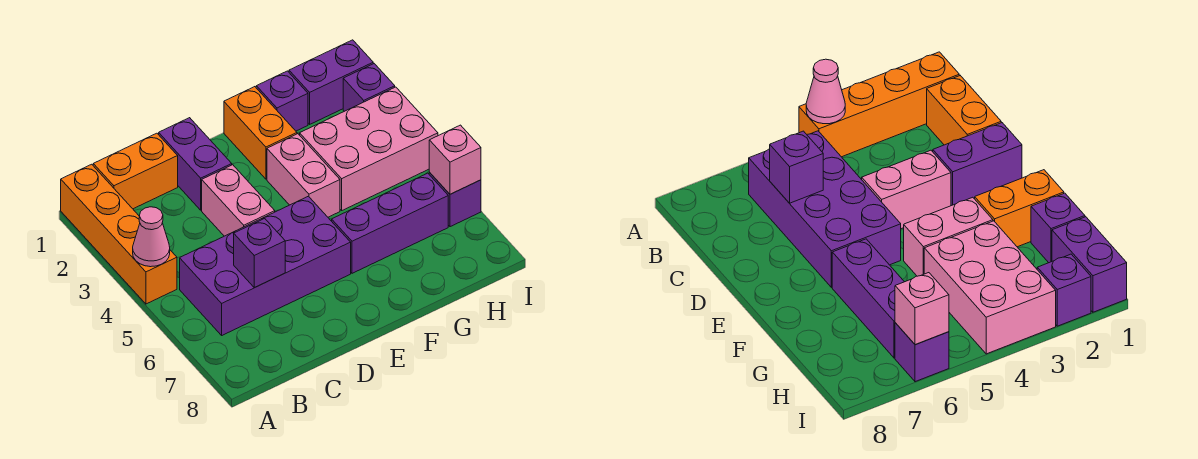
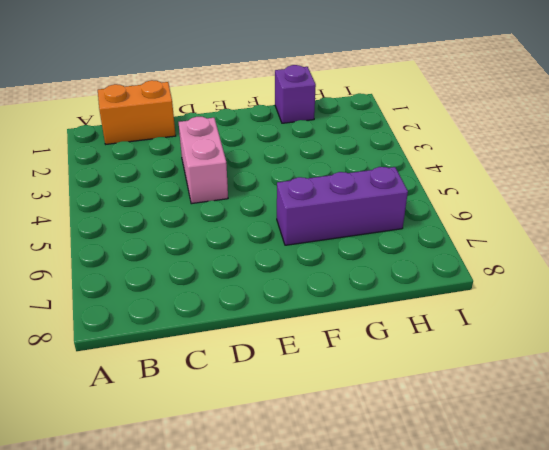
none -> orange brick A1:A4 level 1
none -> purple brick B5:E6 level 1
none -> purple brick D1:D2 level 1

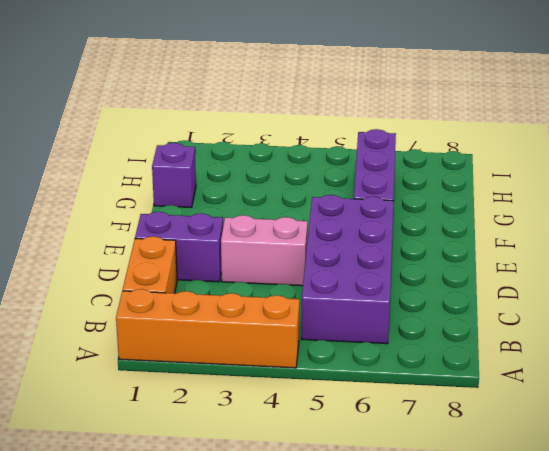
none -> orange brick F1:F2 level 1
none -> pink brick F3:F4 level 1
none -> pink brick G3:I4 level 1

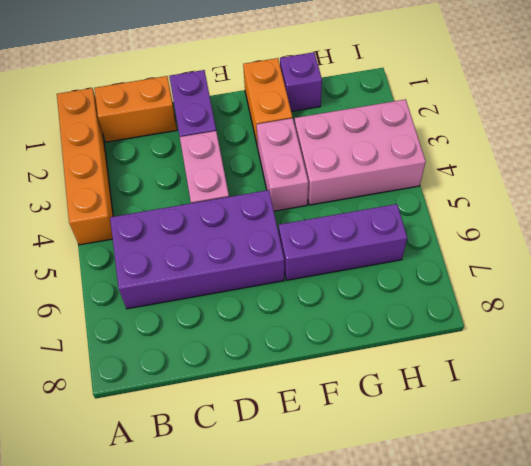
none -> purple brick H1:I1 level 1
none -> purple brick I2 level 1
none -> purple brick I6 level 1

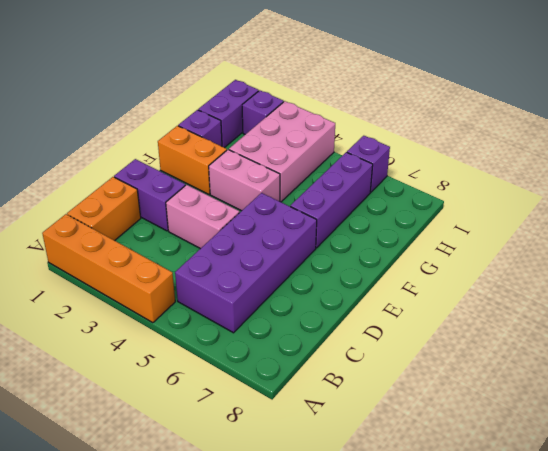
none -> pink cone A4 level 2
none -> purple brick C6 level 2
none -> pink brick I6 level 2

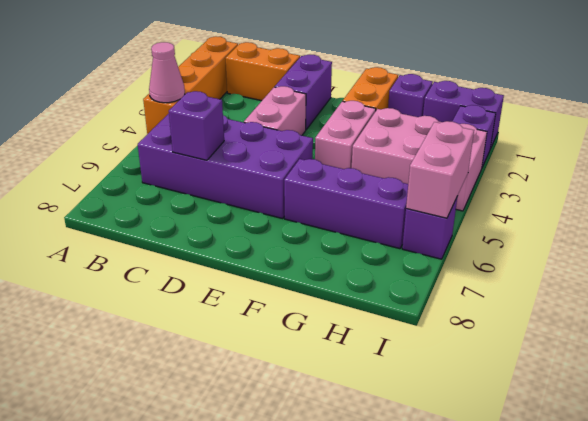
pink brick I5:I6 level 2 -> pink brick I6 level 2

